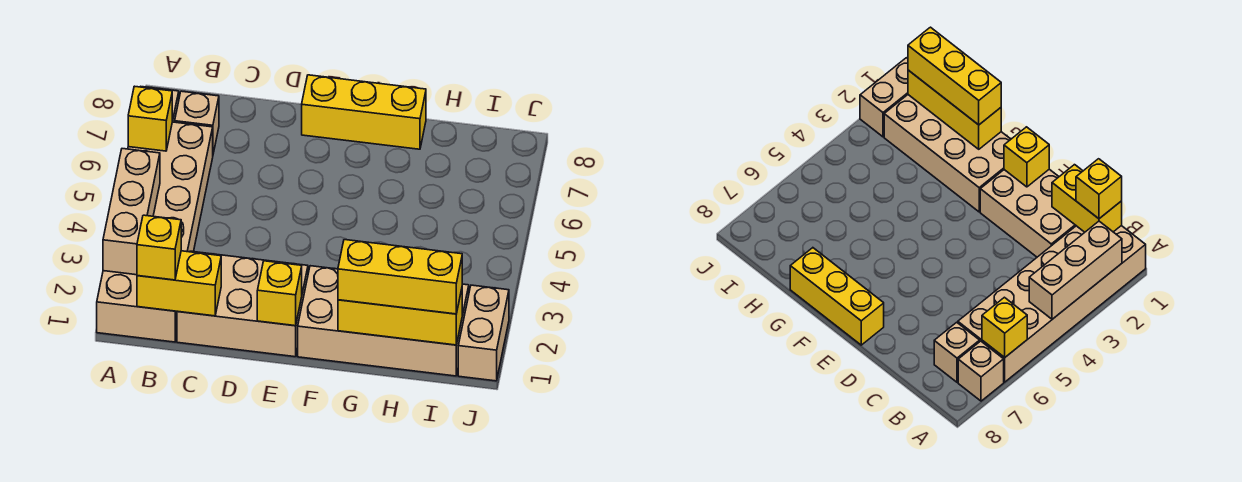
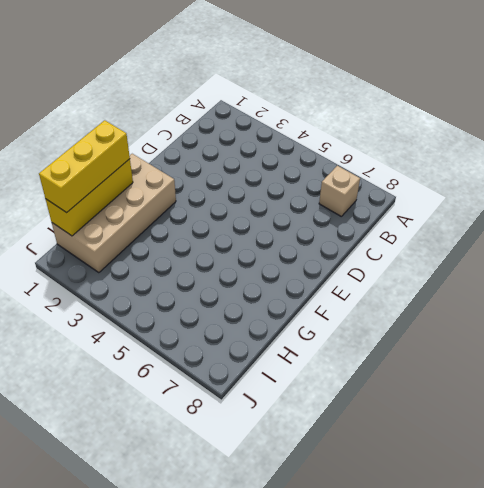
none -> tan brick A1:B6 level 1
none -> tan brick A7 level 1
none -> tan brick C1:E2 level 1

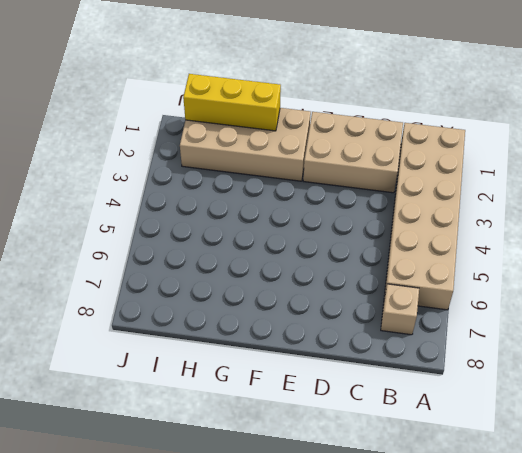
none -> tan brick A7 level 1
none -> yellow brick E8:G8 level 1
none -> tan brick J1:J2 level 1

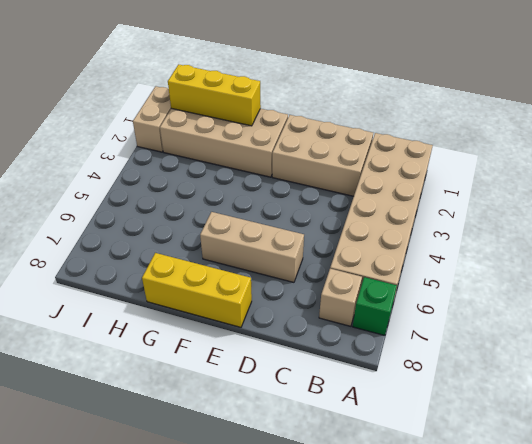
green brick A7 level 1 -> tan brick A7 level 1
tan brick D6:F6 level 1 -> tan brick A2:A4 level 2
none -> yellow brick A6 level 2
none -> yellow brick B1:C1 level 2
none -> yellow brick E1 level 2

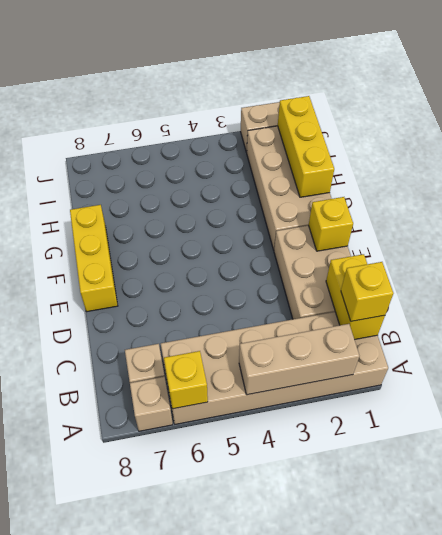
none -> yellow brick G1:I1 level 3

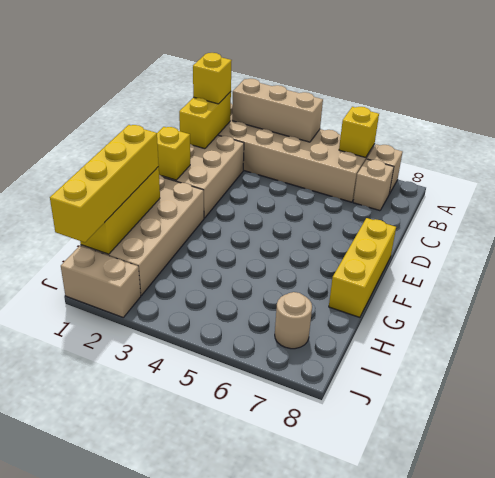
yellow brick G1:J1 level 3 -> yellow brick G1:I1 level 3
tan round brick I7 level 1 -> none

